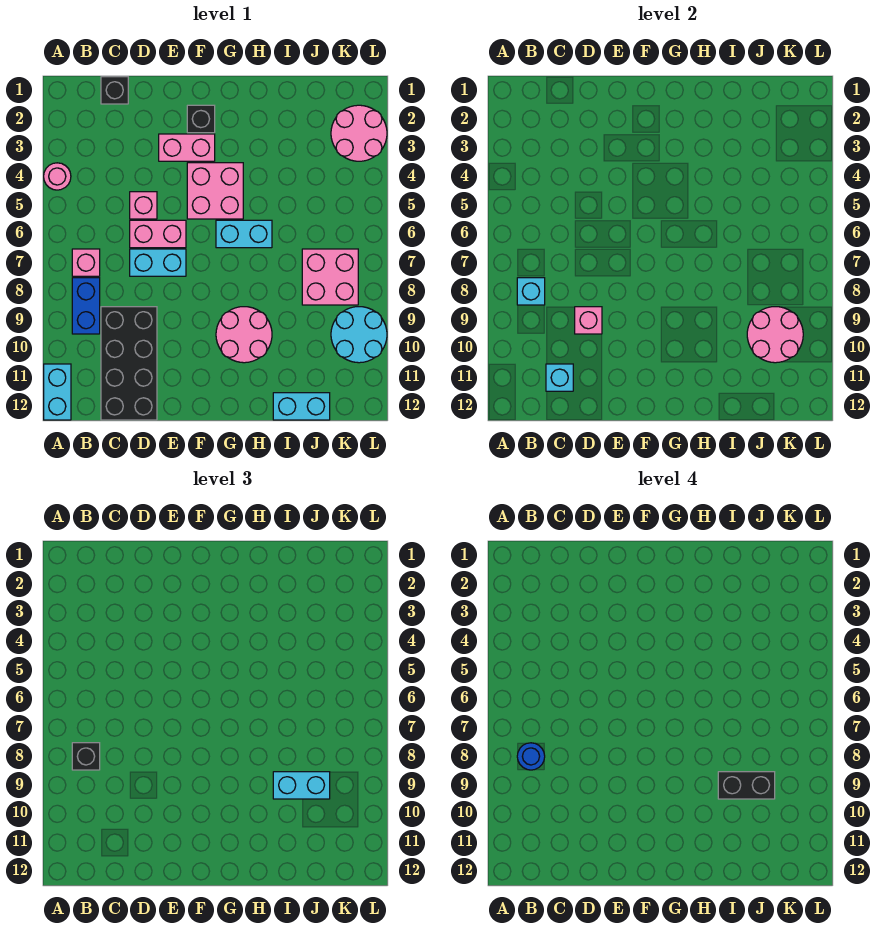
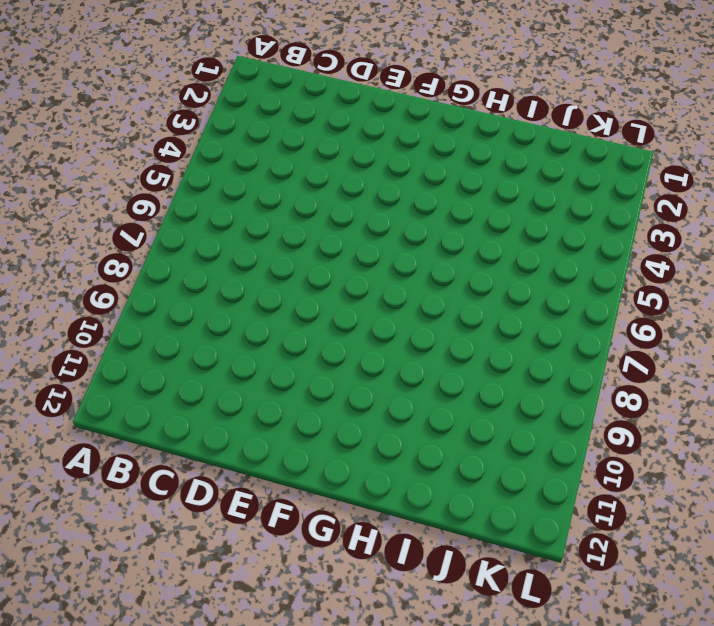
none -> pink round brick A4 level 1
none -> cyan brick A11:A12 level 1
none -> pink brick B7 level 1

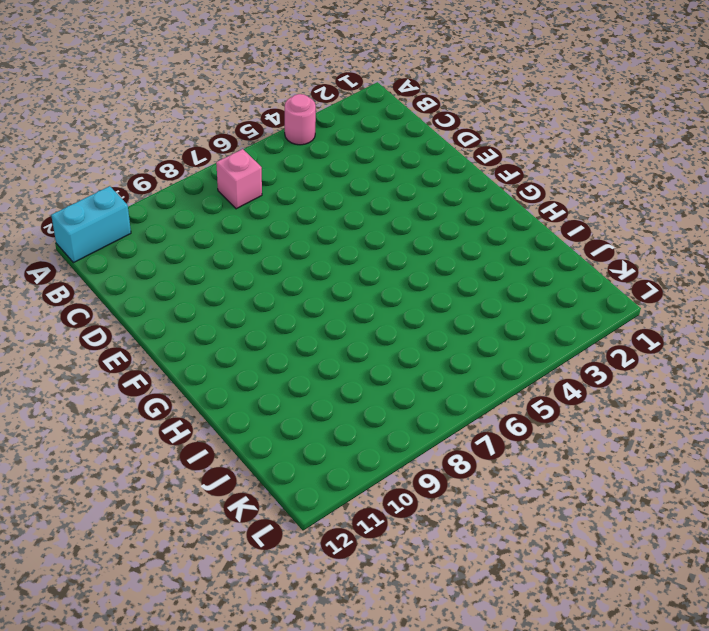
none -> blue brick B8:B9 level 1
none -> black brick C1 level 1
none -> black brick C9:D12 level 1

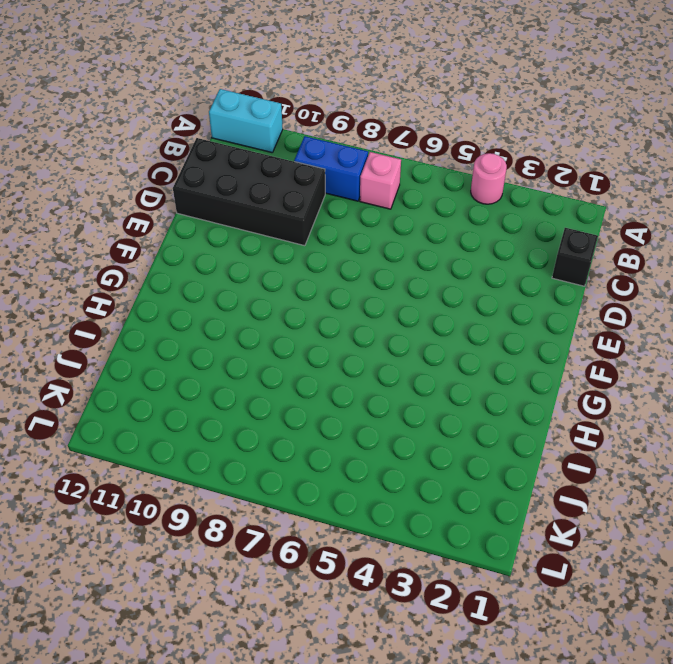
none -> pink brick D5 level 1
none -> pink brick D6:E6 level 1
none -> cyan brick D7:E7 level 1

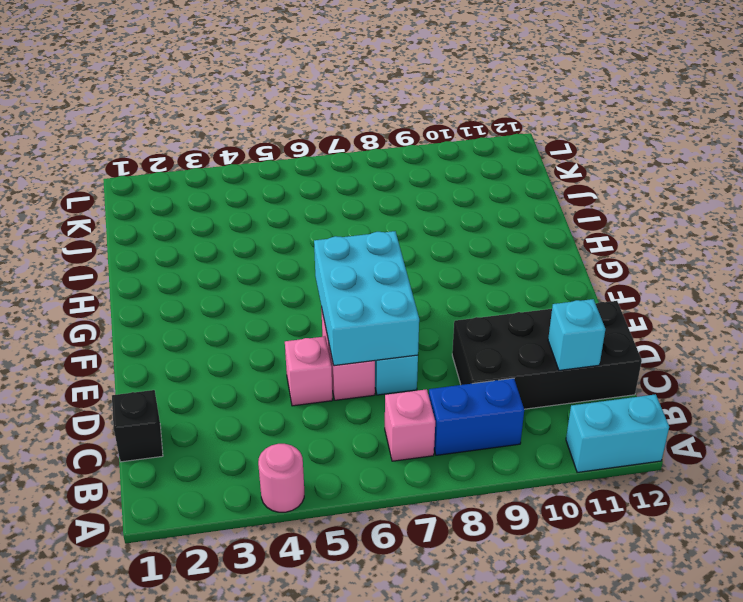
cyan brick D6:F7 level 2 -> none
none -> pink brick E3:F3 level 1
none -> black brick F2 level 1
none -> pink brick F4:G5 level 1

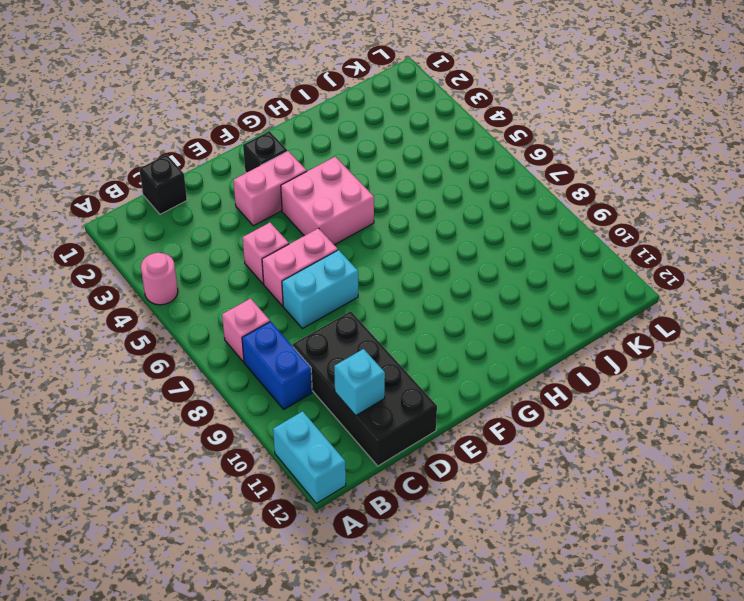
none -> cyan brick G6:H6 level 1
none -> pink round brick G9:H10 level 1
none -> cyan brick I12:J12 level 1

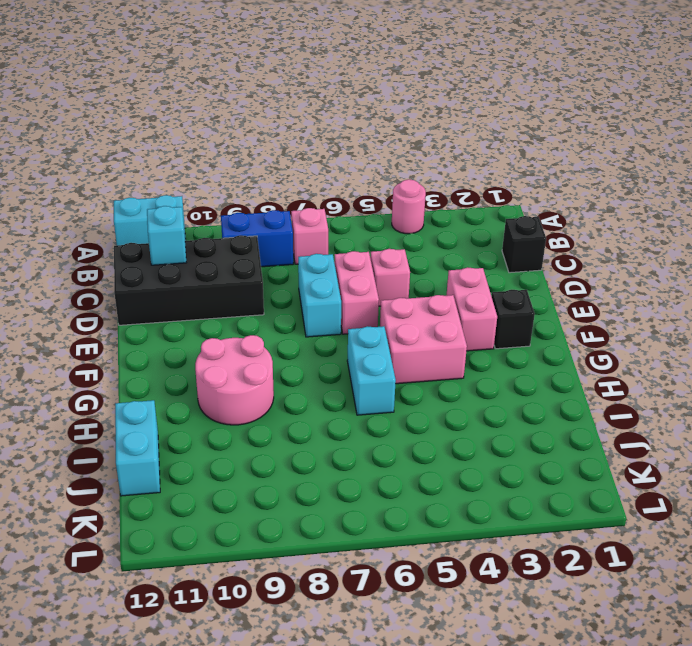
none -> pink brick J7:K8 level 1
none -> pink round brick K2:L3 level 1
none -> cyan round brick K9:L10 level 1

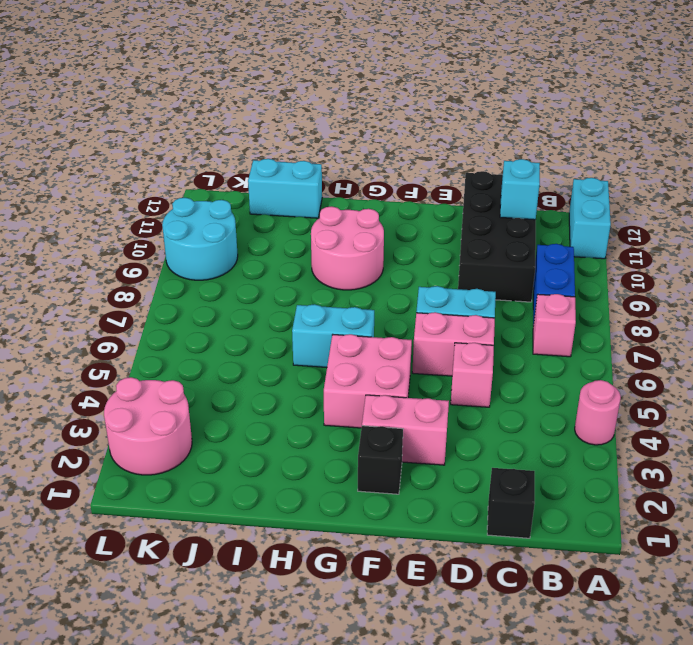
none -> pink brick J7:K8 level 1
none -> cyan brick B8 level 2
none -> pink brick D9 level 2

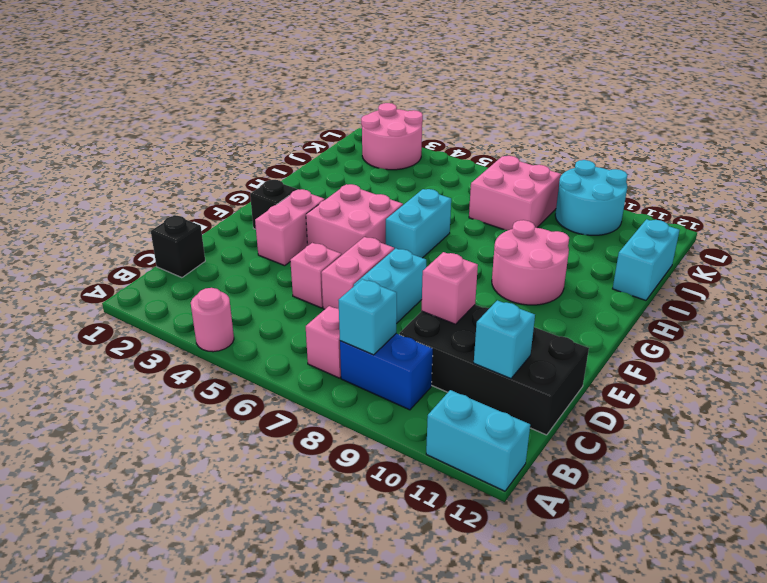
none -> pink round brick J9:K10 level 2
none -> black brick B8 level 3
none -> cyan brick I9:J9 level 3

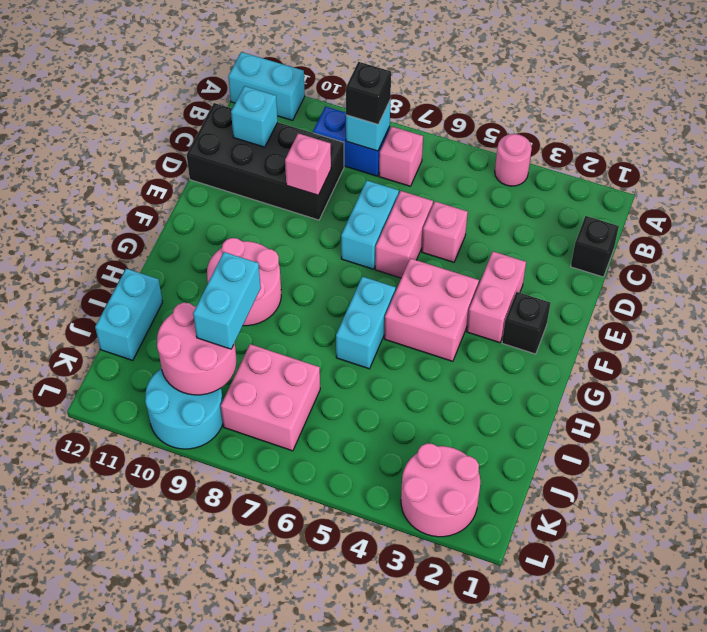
none -> blue round brick B8 level 4
none -> black brick I9:J9 level 4

